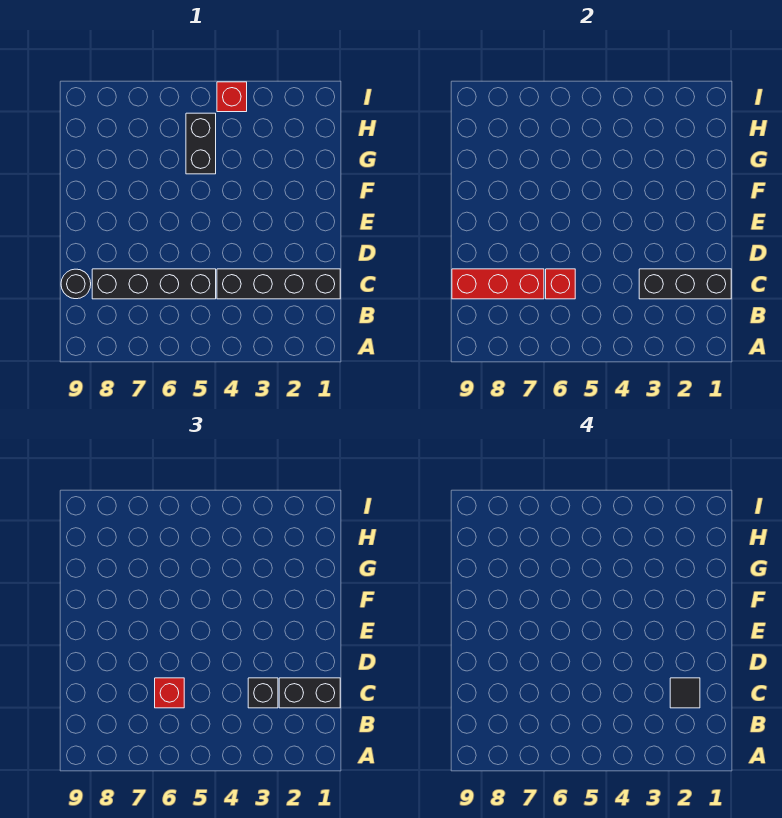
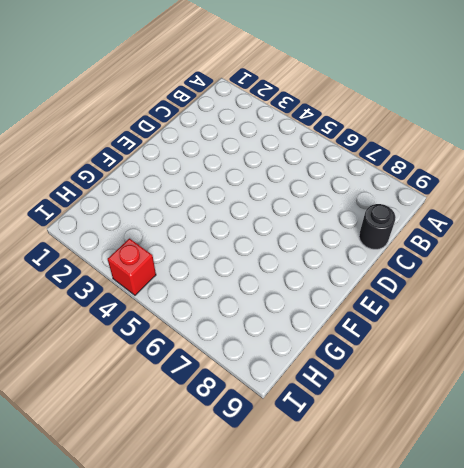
none -> black brick C1:C4 level 1
none -> black brick C5:C8 level 1
none -> black brick G5:H5 level 1

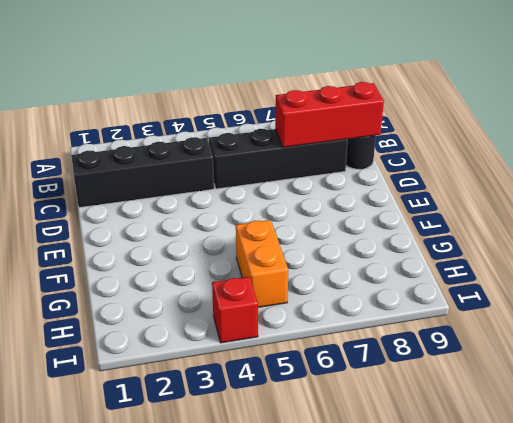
orange brick G5:H5 level 1 -> black brick G5:H5 level 1
none -> black brick C1:C3 level 2
none -> red brick C6 level 2
none -> black brick C1:C2 level 3

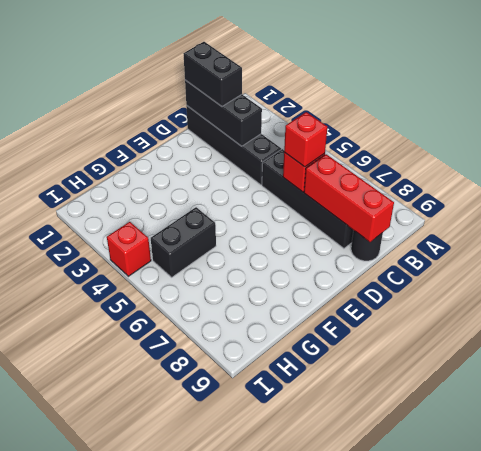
none -> black brick C3 level 3
none -> black tile C2 level 4

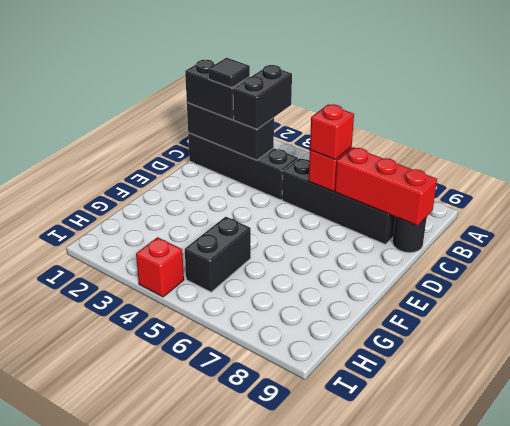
black brick B3:C3 level 3 -> black brick C3 level 3

